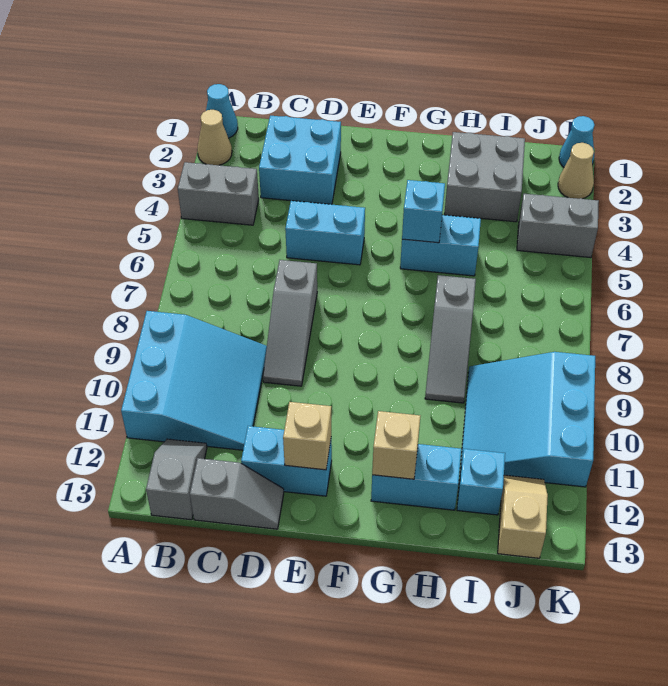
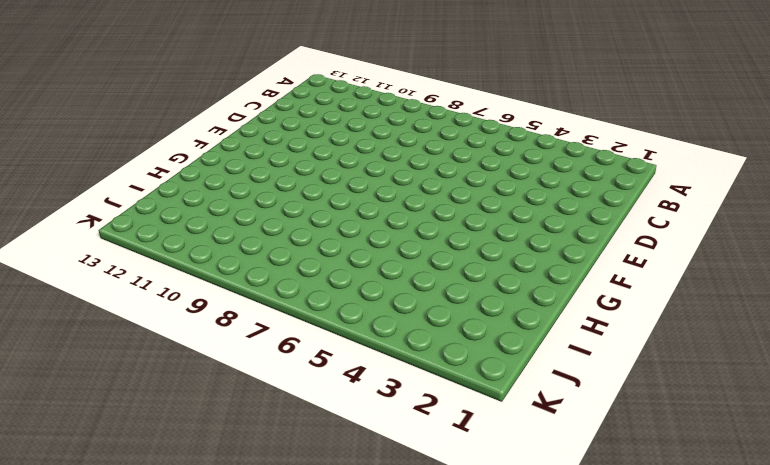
none -> cyan cone A1 level 1
none -> tan cone A2 level 1
none -> grey brick A4:B4 level 1

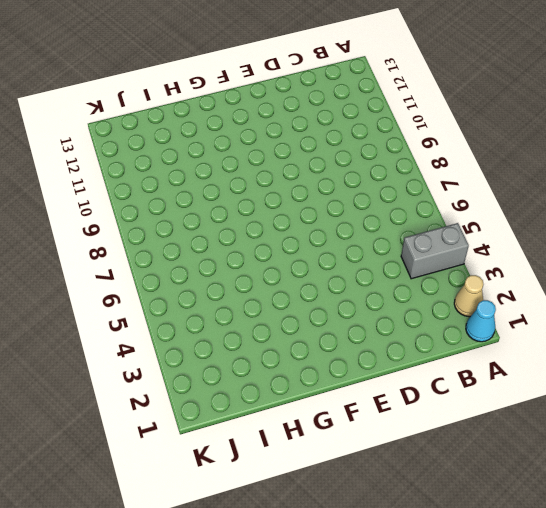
none -> cyan slope A9:C11 level 1 top A
none -> grey slope B12:B13 level 1 top 13
none -> cyan brick C2:D3 level 1

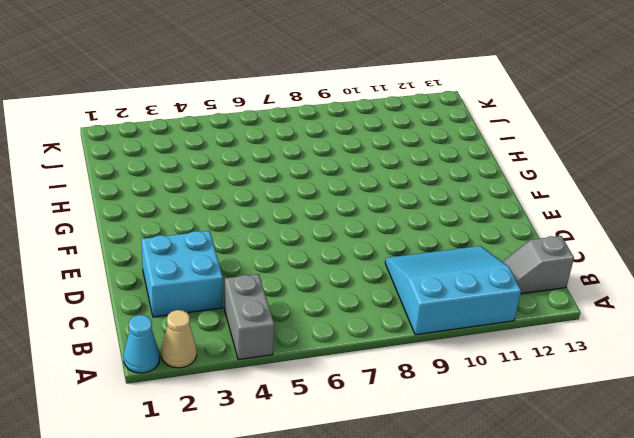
none -> grey slope C13:D13 level 1 top C
none -> cyan brick D5:E5 level 1
none -> grey slope D7:D9 level 1 top 7

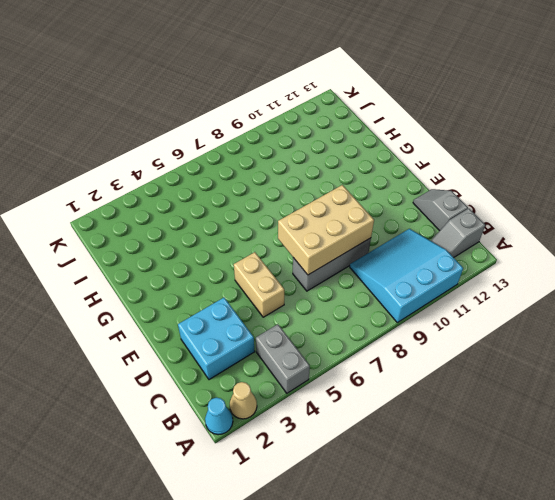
tan brick D5:E5 level 1 -> cyan brick D5:E5 level 1
grey brick D7:D9 level 1 -> grey slope D7:D9 level 1 top 7
tan brick D7:E9 level 2 -> none
none -> cyan brick D12:E12 level 1
none -> cyan brick G5:H5 level 1
none -> cyan brick G12:H12 level 1

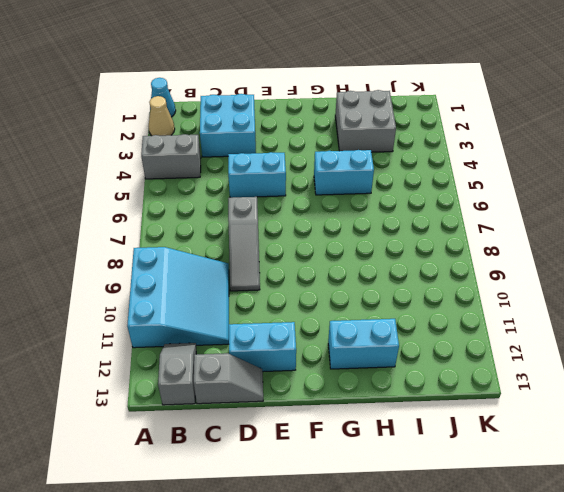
none -> grey slope H7:H9 level 1 top 7
none -> cyan slope I9:K11 level 1 top K
none -> cyan brick I12 level 1

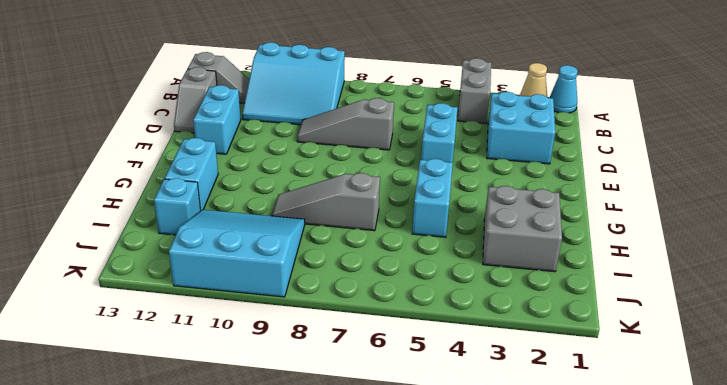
none -> grey brick J4:K4 level 1
none -> tan slope J12:J13 level 1 top 13
none -> cyan cone K1 level 1

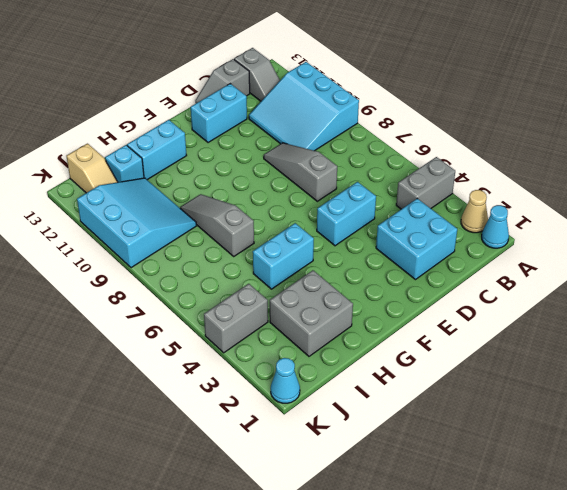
none -> tan cone K2 level 1
none -> tan brick E12 level 2
none -> cyan brick G5 level 2

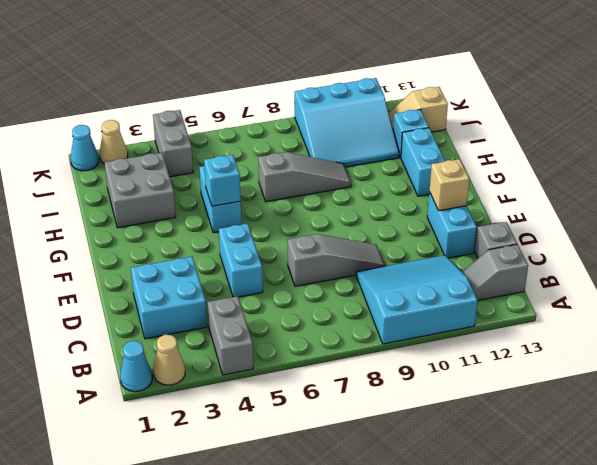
none -> tan brick G12 level 2

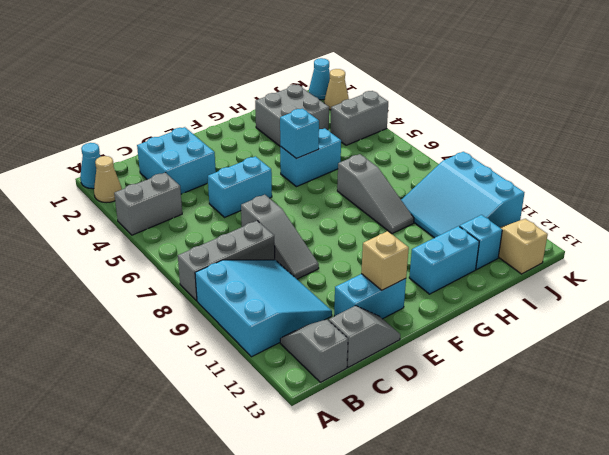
grey brick A8:C8 level 1 -> none
none -> tan brick G12 level 2

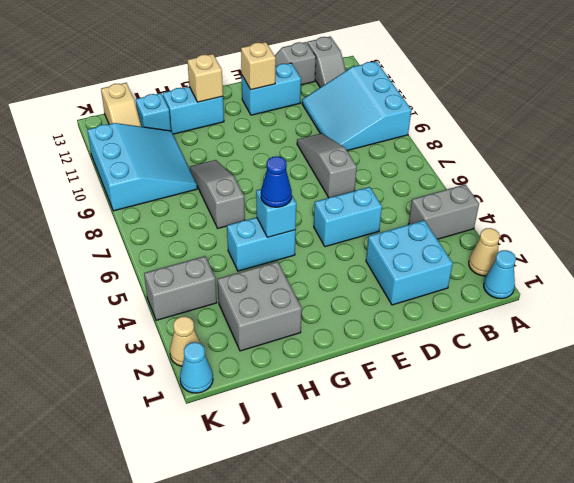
blue cone G5 level 3 -> none

